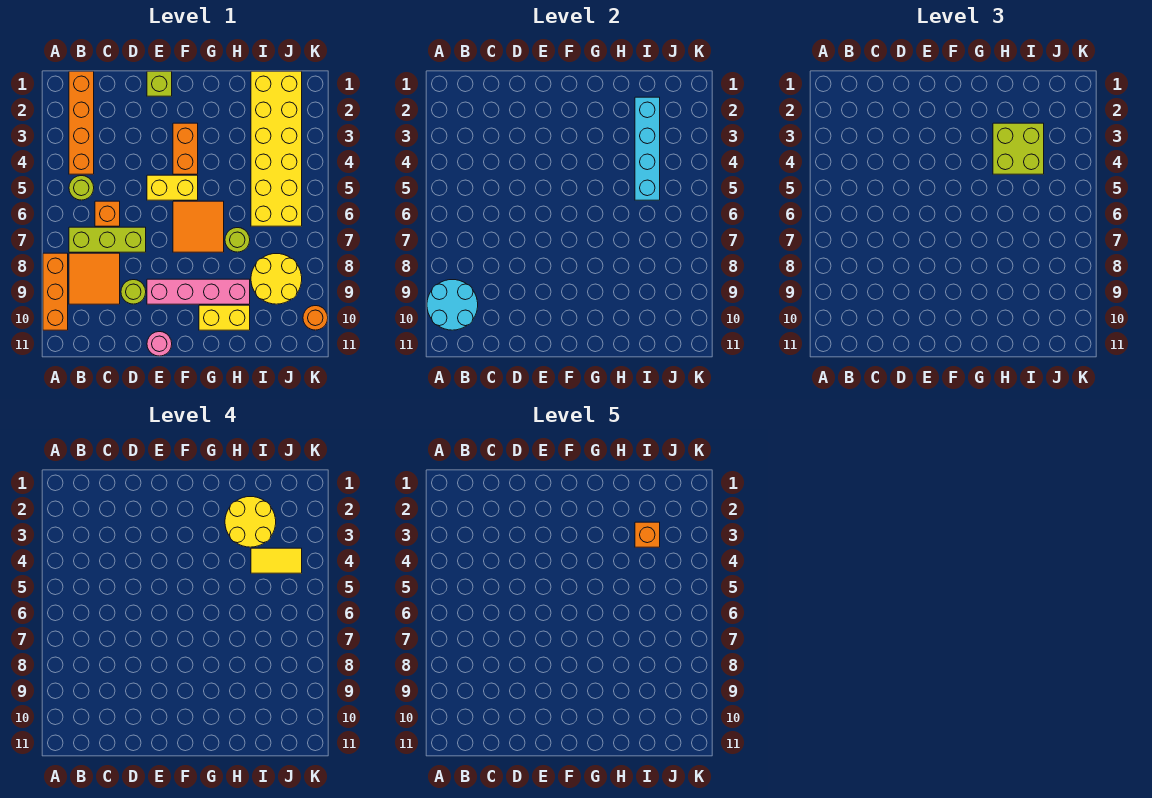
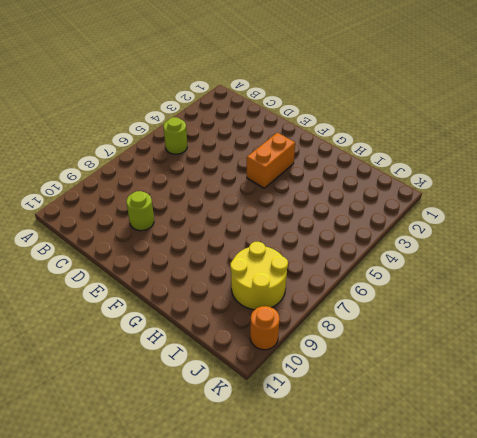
none -> orange brick A8:A10 level 1
none -> orange brick B1:B4 level 1
none -> lime brick B7:D7 level 1

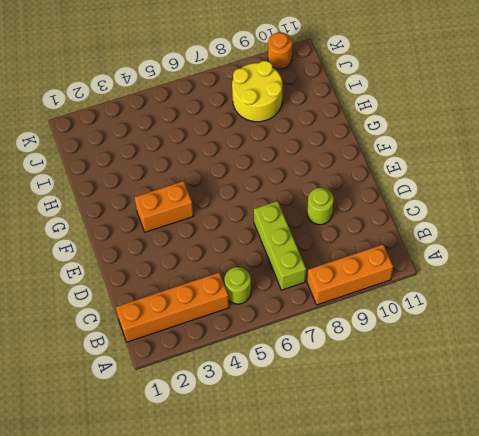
none -> orange tile B8:C9 level 1
none -> orange brick C6 level 1
none -> lime brick E1 level 1

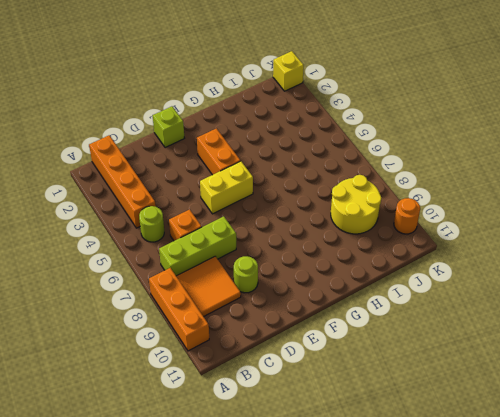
yellow brick K1 level 1 -> none
none -> pink brick E9:H9 level 1
none -> pink round brick E11 level 1
none -> orange tile F6:G7 level 1

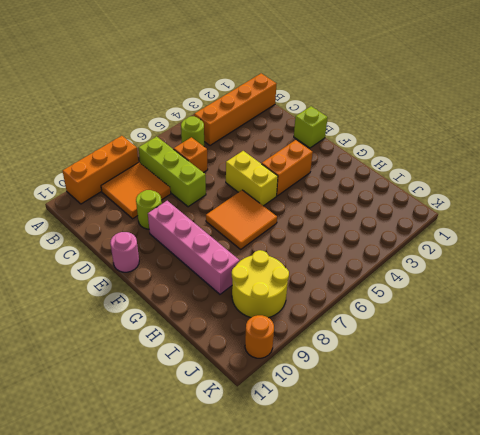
none -> yellow brick G10:H10 level 1
none -> lime round brick H7 level 1
none -> yellow brick I1:J6 level 1

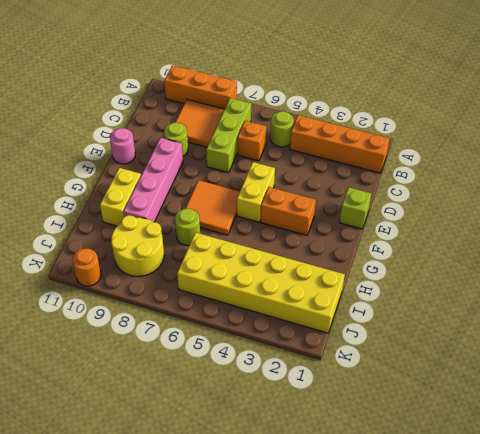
none -> cyan round brick A9:B10 level 2
none -> cyan brick I2:I5 level 2
none -> lime brick H3:I4 level 3

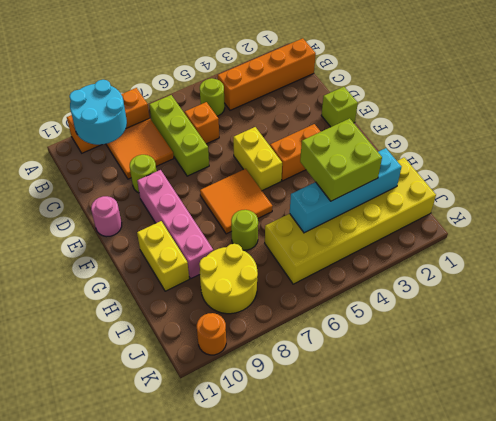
none -> yellow round brick H2:I3 level 4
none -> yellow tile I4:J4 level 4
none -> orange brick I3 level 5

